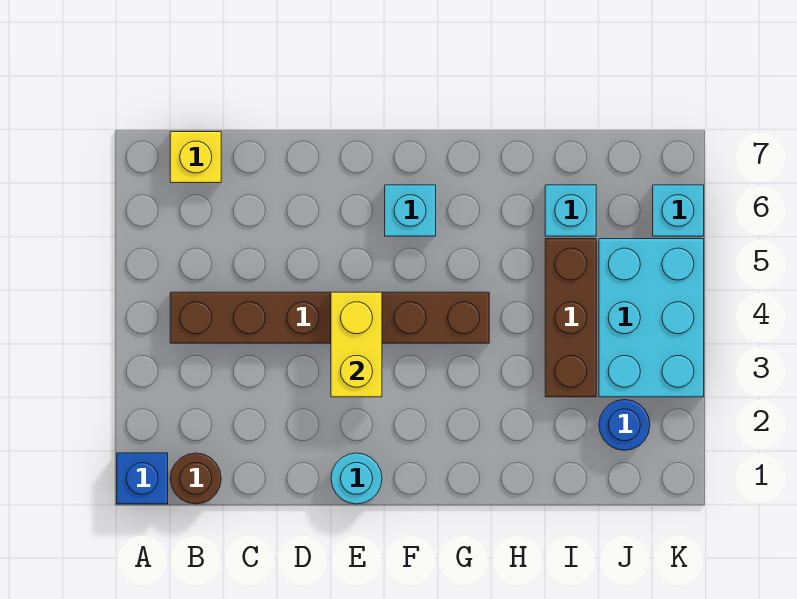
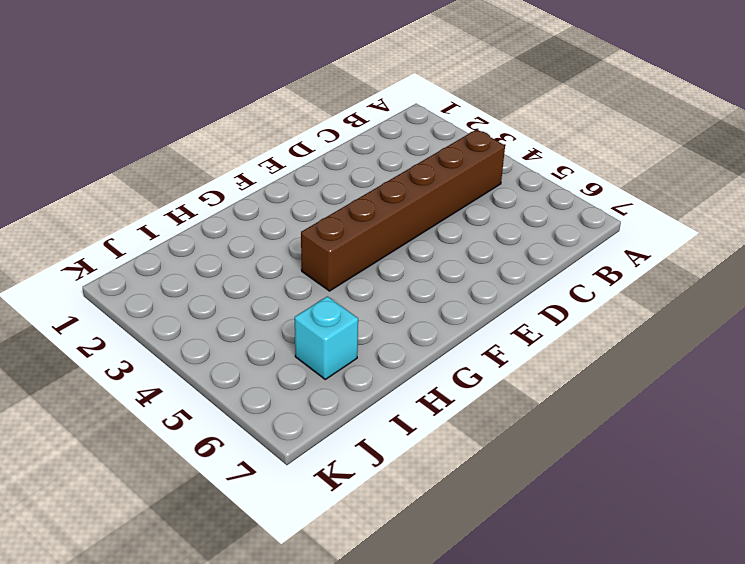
none -> blue brick A1 level 1
none -> brown round brick B1 level 1
none -> yellow brick B7 level 1

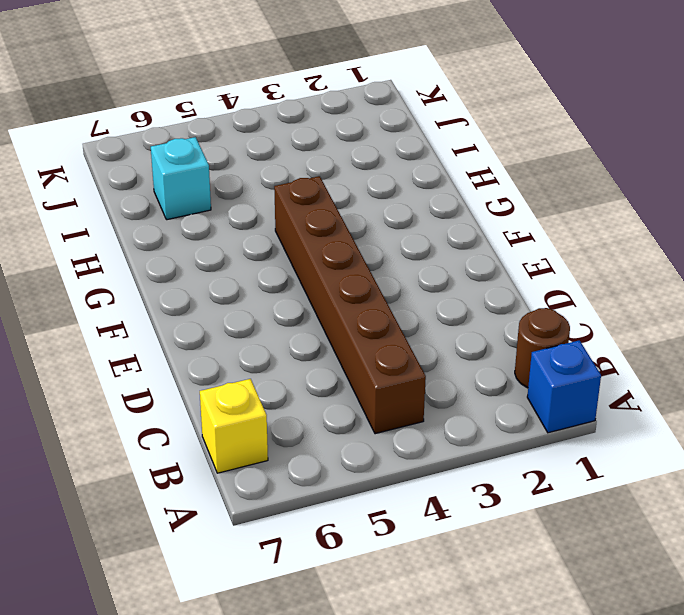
none -> cyan round brick E1 level 1
none -> cyan brick F6 level 1
none -> brown brick I3:I5 level 1

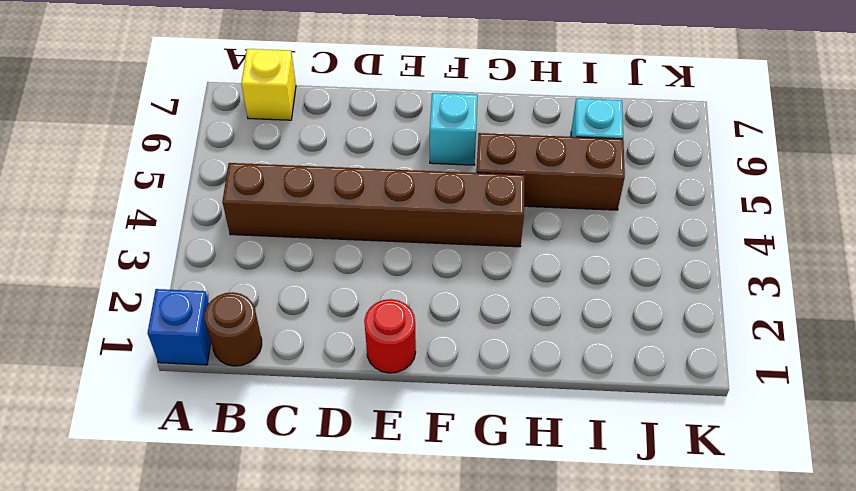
red round brick E1 level 1 -> cyan round brick E1 level 1
brown brick G5:I5 level 1 -> brown brick I3:I5 level 1
none -> blue round brick J2 level 1
none -> cyan brick J3:K5 level 1
none -> cyan brick K6 level 1

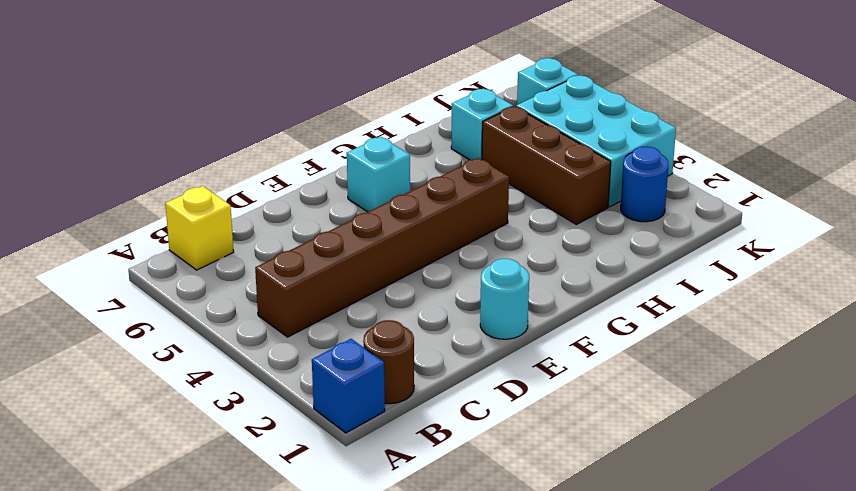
none -> yellow brick E3:E4 level 2

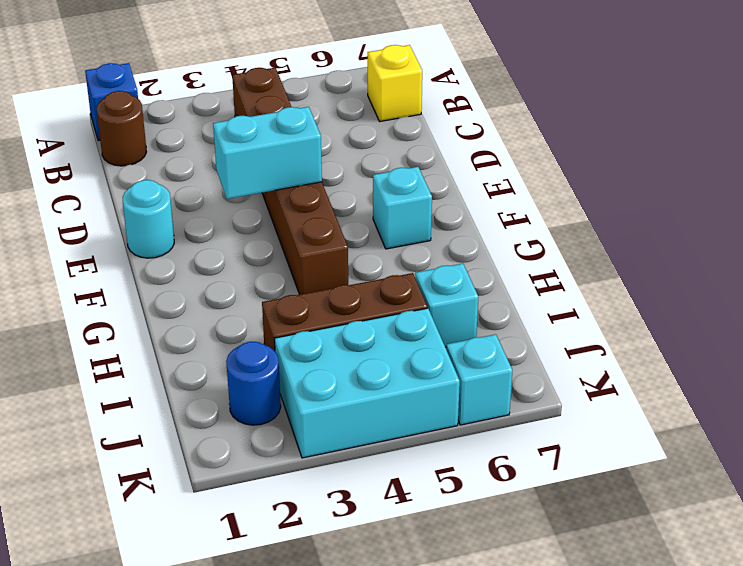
cyan brick E3:E4 level 2 -> yellow brick E3:E4 level 2

